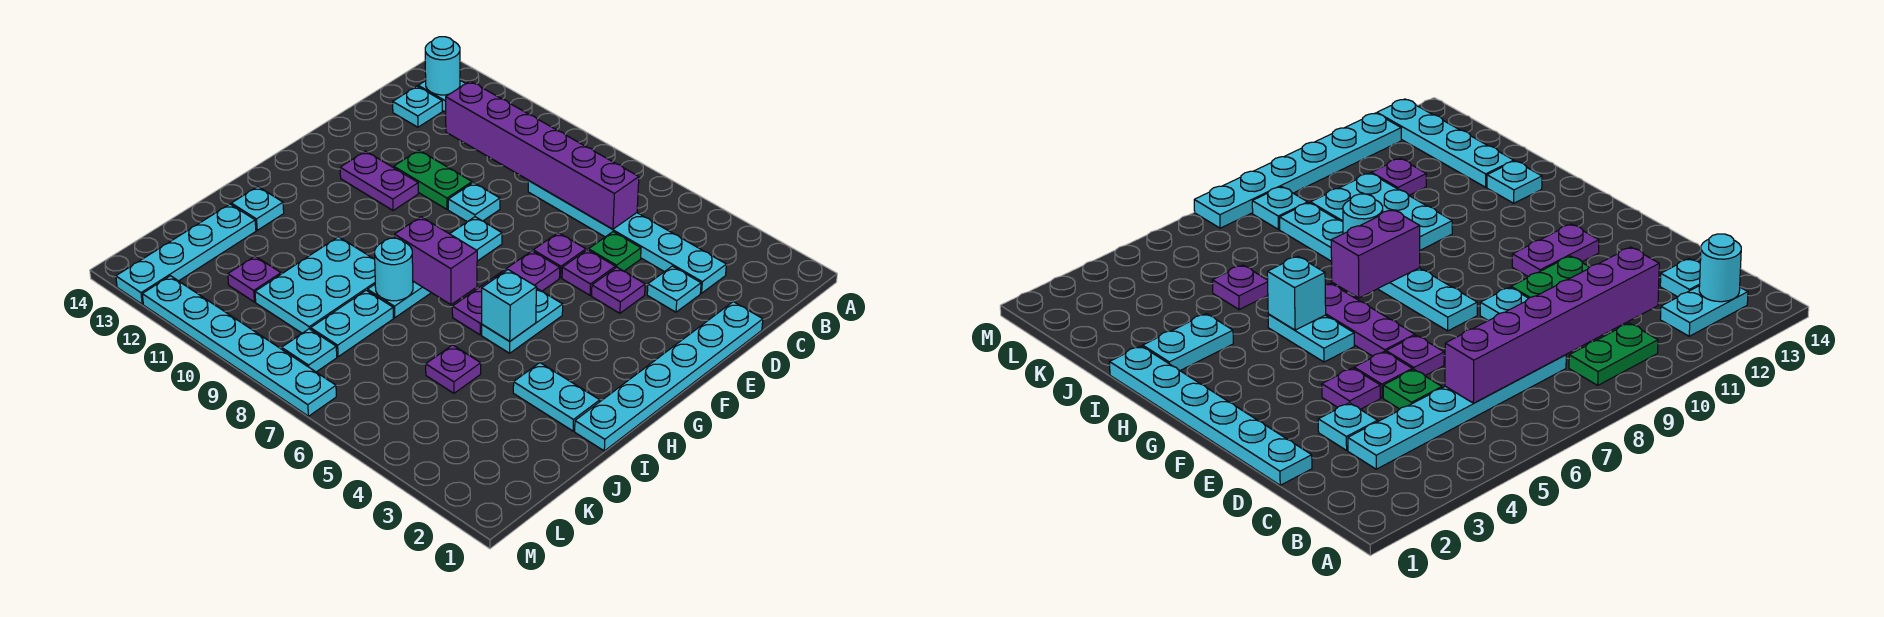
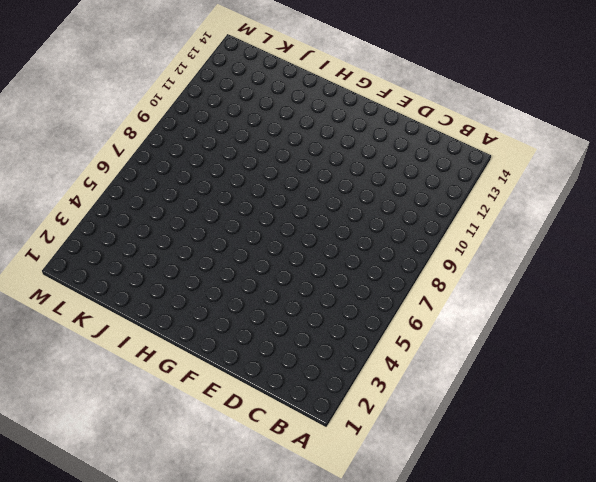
none -> green plate B9:B10 level 1
none -> cyan plate B12:B13 level 1
none -> cyan plate C3:C8 level 1
none -> cyan plate C13 level 1

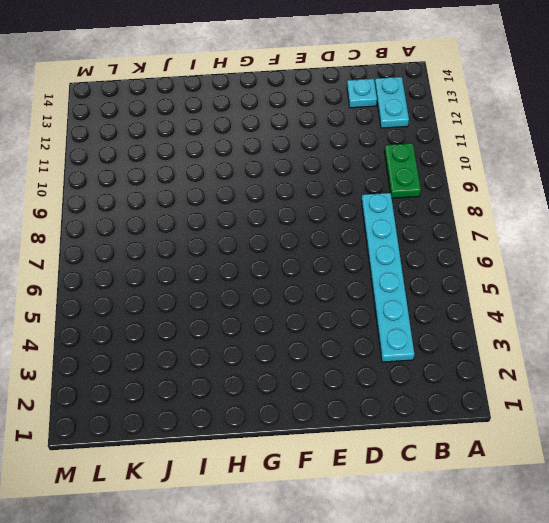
none -> cyan plate D1:I1 level 1
none -> cyan plate D3 level 1
none -> green plate D5 level 1
none -> purple plate E4 level 1

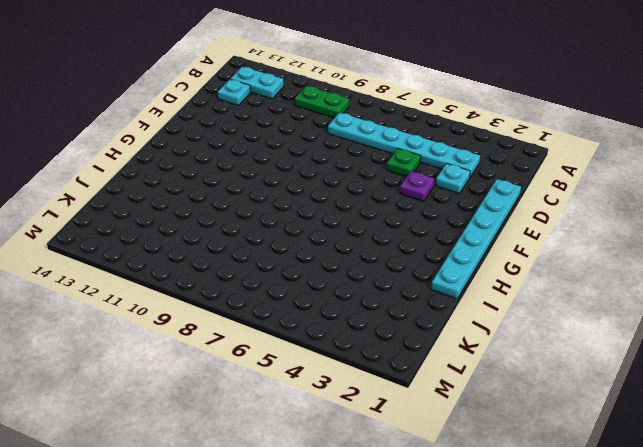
none -> purple plate E5 level 1
none -> purple plate E6 level 1
none -> cyan plate E9 level 1
none -> green plate E10:E11 level 1

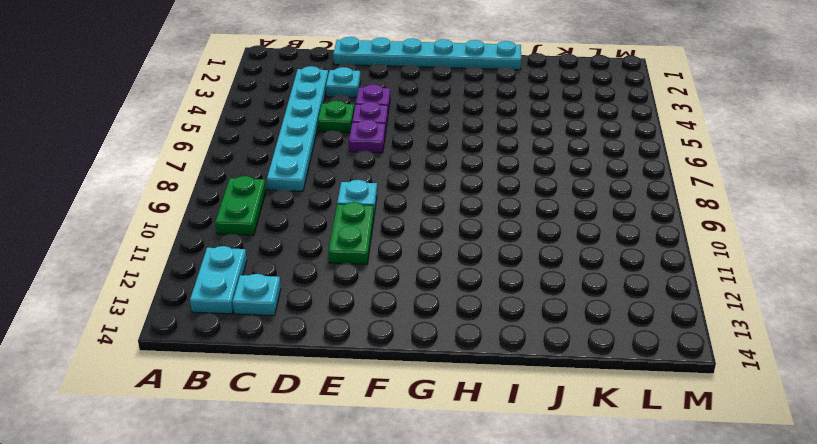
none -> purple plate F6:H6 level 1
none -> cyan plate F8:I8 level 1
none -> purple plate F11:F12 level 1
none -> cyan plate G5:H5 level 1

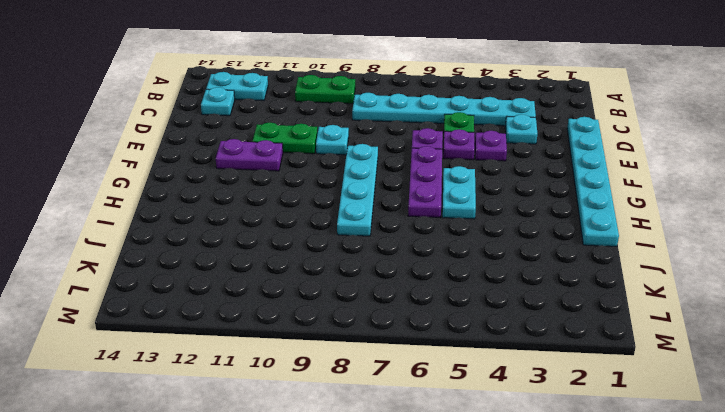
none -> cyan plate I2:I3 level 1
none -> cyan plate I9:K10 level 1
none -> cyan plate I13 level 1
none -> purple plate J5 level 1

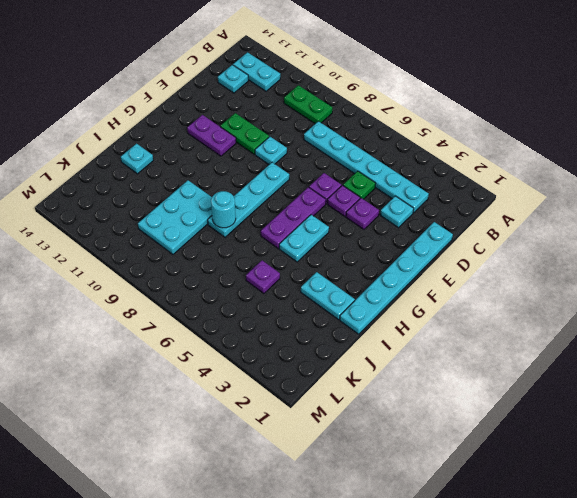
none -> cyan plate J8:K8 level 1
none -> cyan plate J13:M13 level 1
none -> purple plate K11 level 1
none -> cyan plate L8 level 1

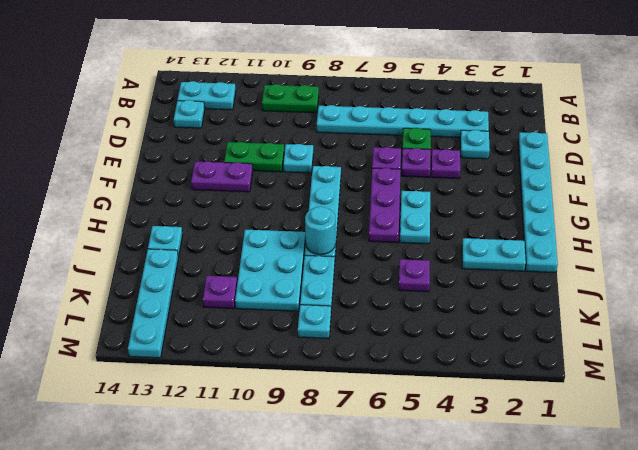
none -> cyan plate M7:M12 level 1
none -> cyan round brick B13 level 2
none -> purple brick C6:C11 level 2
none -> cyan brick H5 level 2

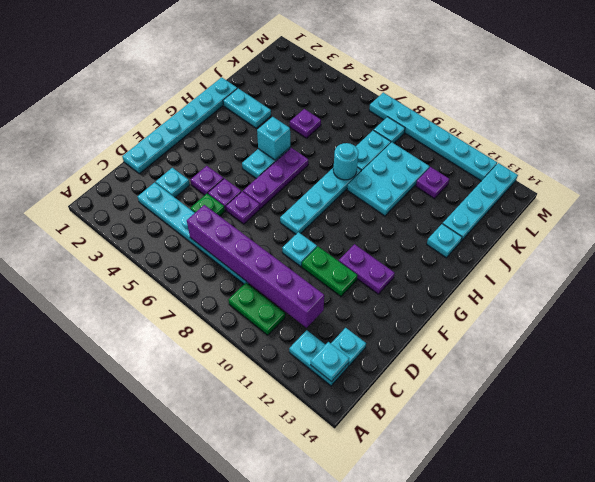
cyan plate B13 level 2 -> cyan round brick B13 level 2
none -> purple brick H7:H8 level 2

